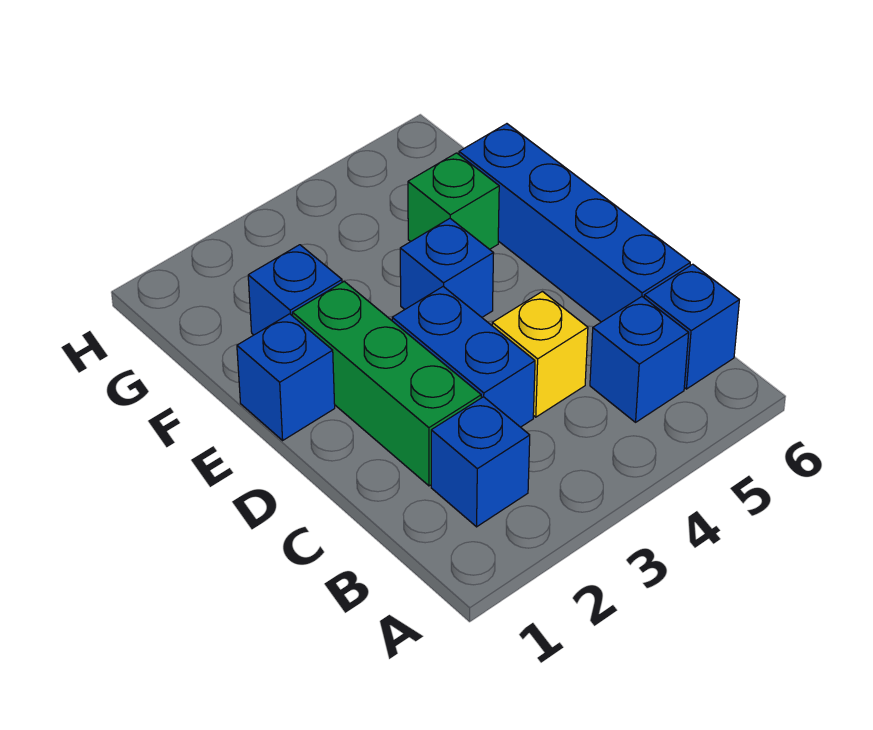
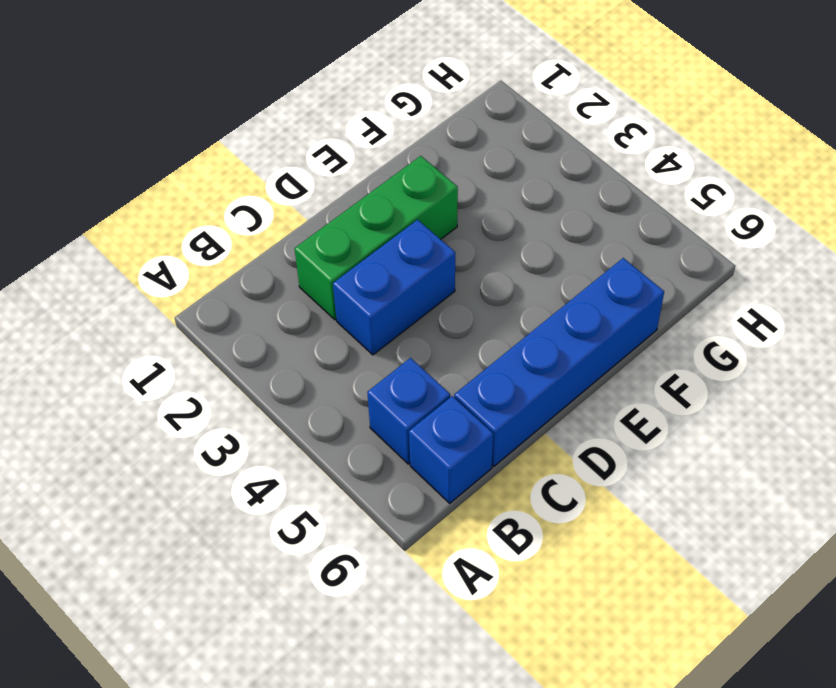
none -> blue brick B2 level 1
none -> yellow brick C4 level 1

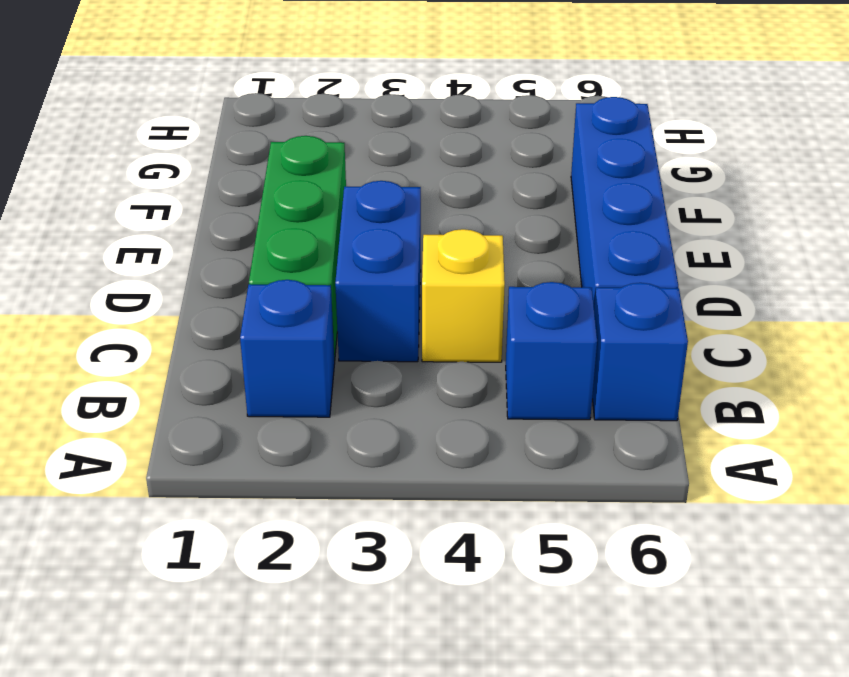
none -> blue brick E1 level 1
none -> blue brick E4 level 1

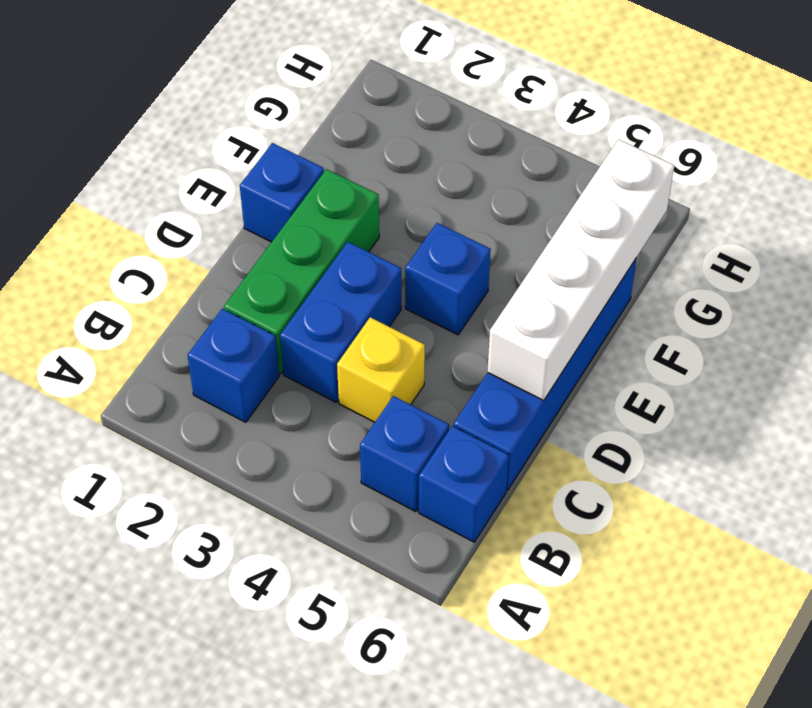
white brick D6:G6 level 2 -> none
none -> blue brick F2 level 1
none -> green brick F5 level 1

